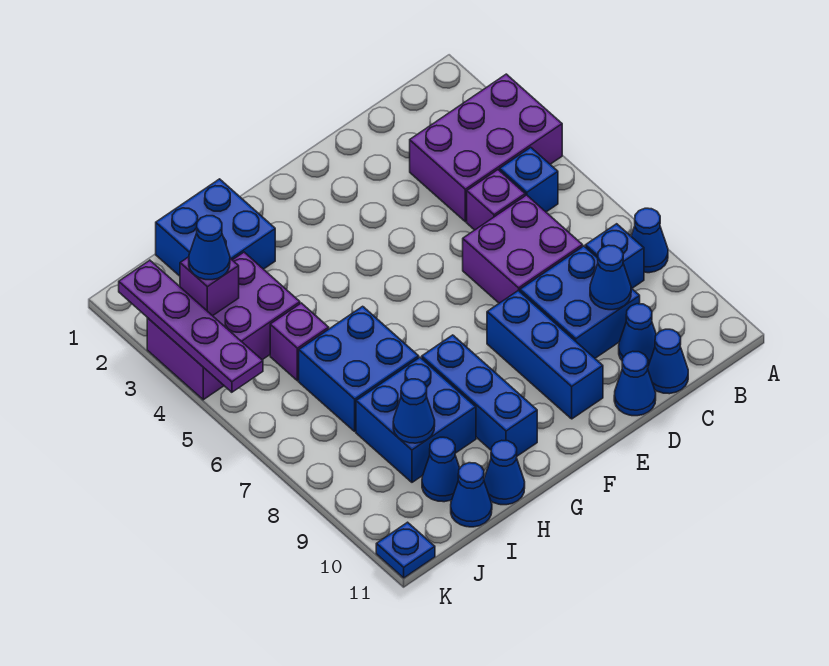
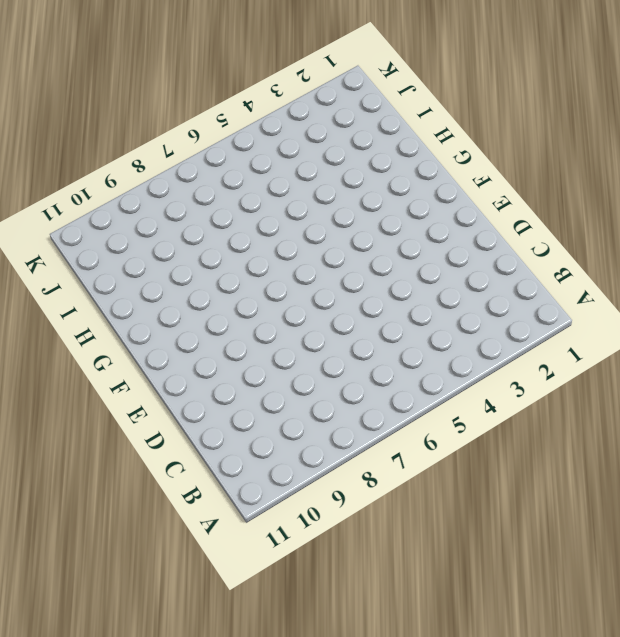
none -> purple brick A3:C4 level 1
none -> blue cone A8 level 1
none -> blue brick B5 level 1

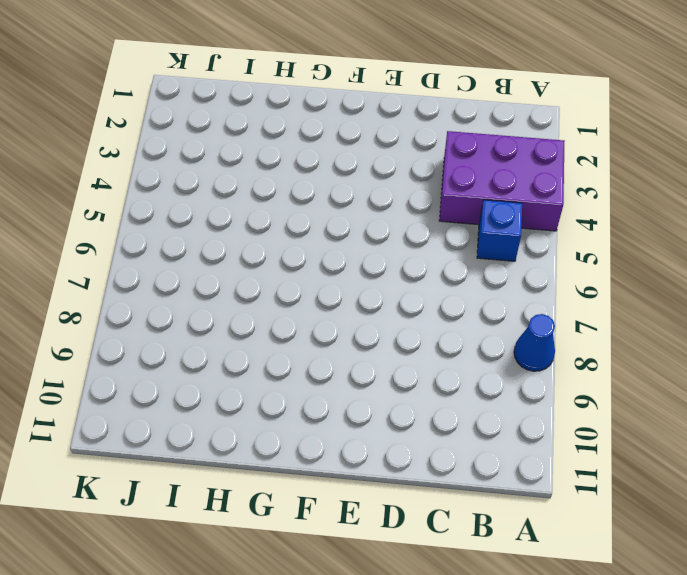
none -> blue brick B8 level 1
none -> purple brick C5 level 1
none -> purple brick C6:D7 level 1

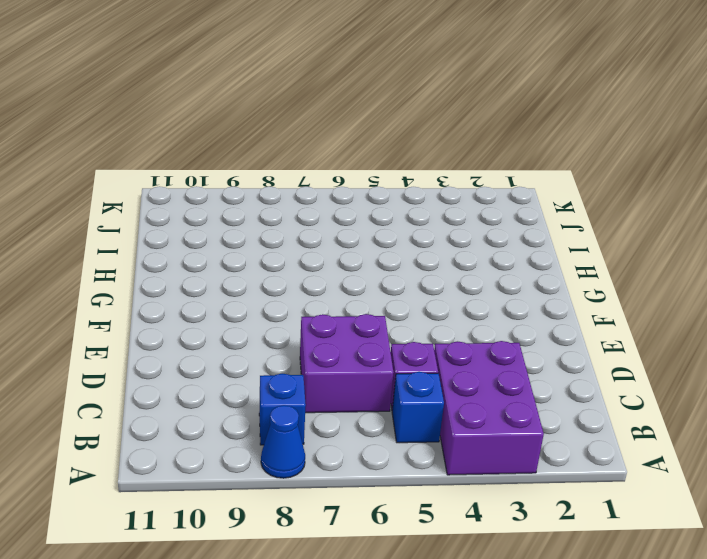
none -> blue brick C8:D9 level 1
none -> blue cone C10 level 1
none -> blue cone C11 level 1

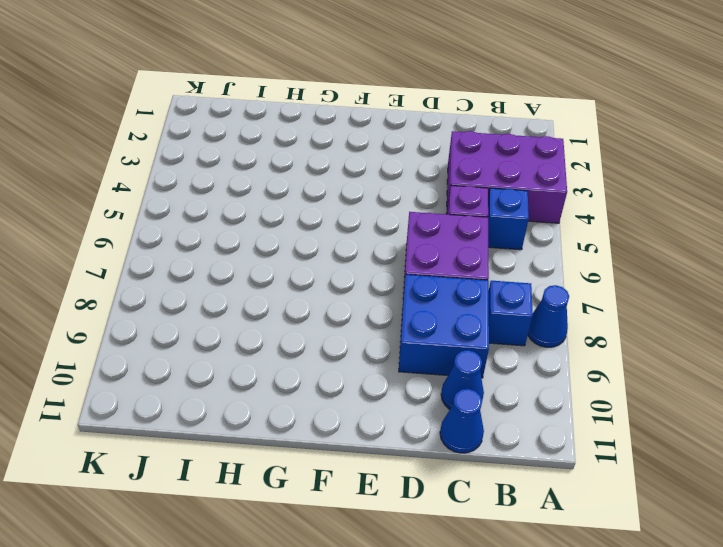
none -> blue cone D11 level 1
none -> blue brick E8:E10 level 1
none -> blue brick G8:G10 level 1

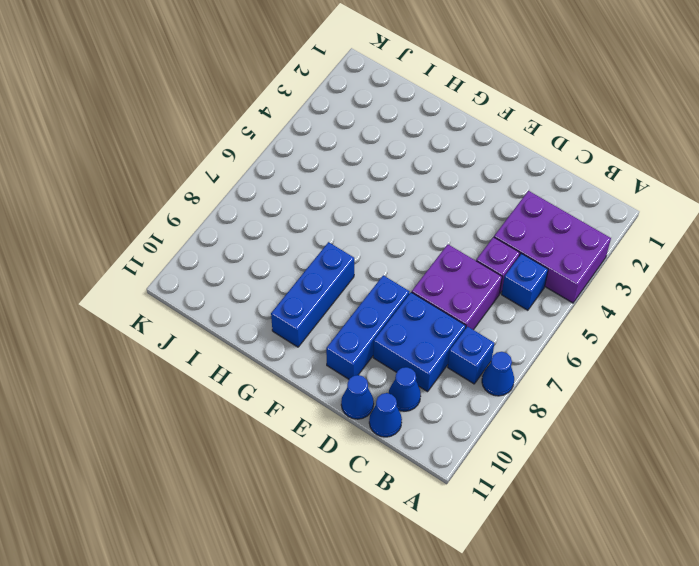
none -> blue brick H1:I2 level 1
none -> blue brick H6:I7 level 1
none -> blue brick H8:I9 level 1

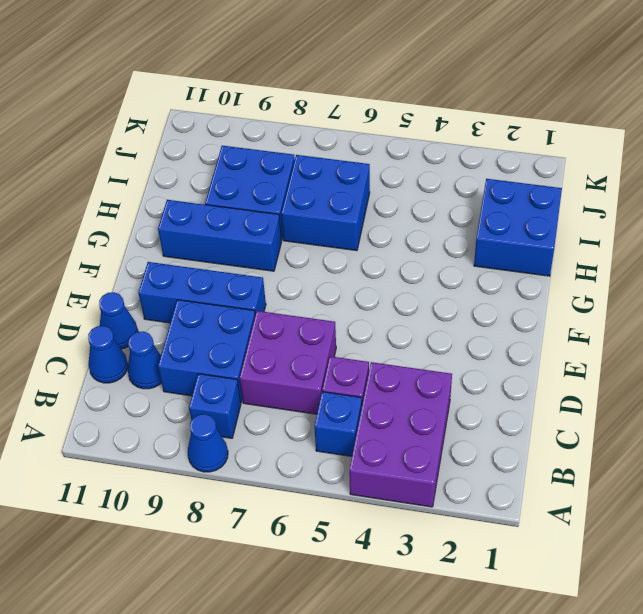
none -> blue cone H11 level 1
none -> purple brick I3:K4 level 1
none -> purple brick I5 level 1

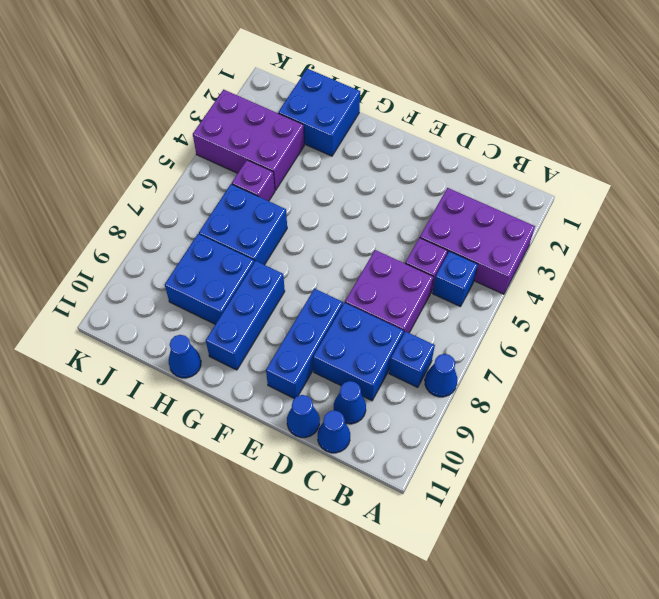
none -> blue cone I10 level 1
none -> blue cone I11 level 1
none -> blue plate K11 level 1

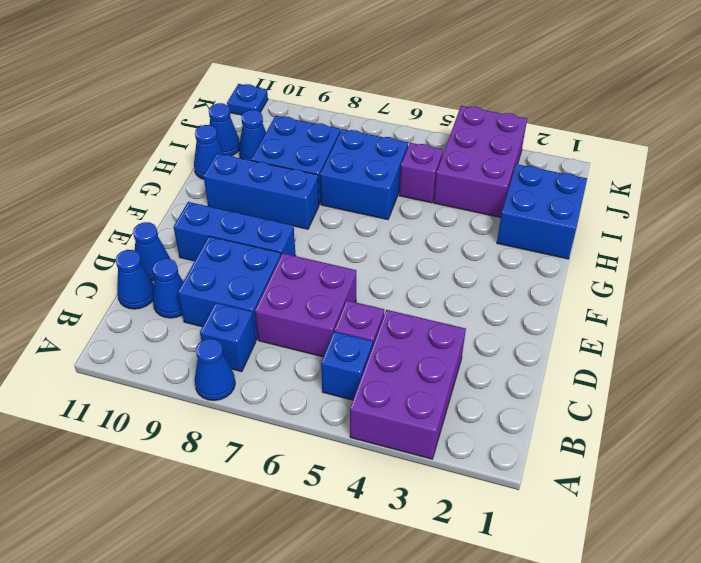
none -> blue cone C9 level 2
none -> blue cone I9 level 2
none -> purple brick J3 level 2

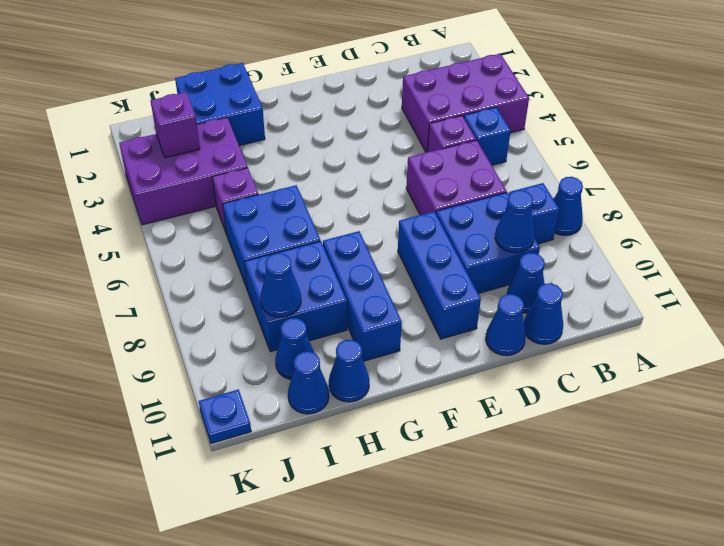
none -> purple plate K2:K5 level 2
none -> blue cone J3 level 3

